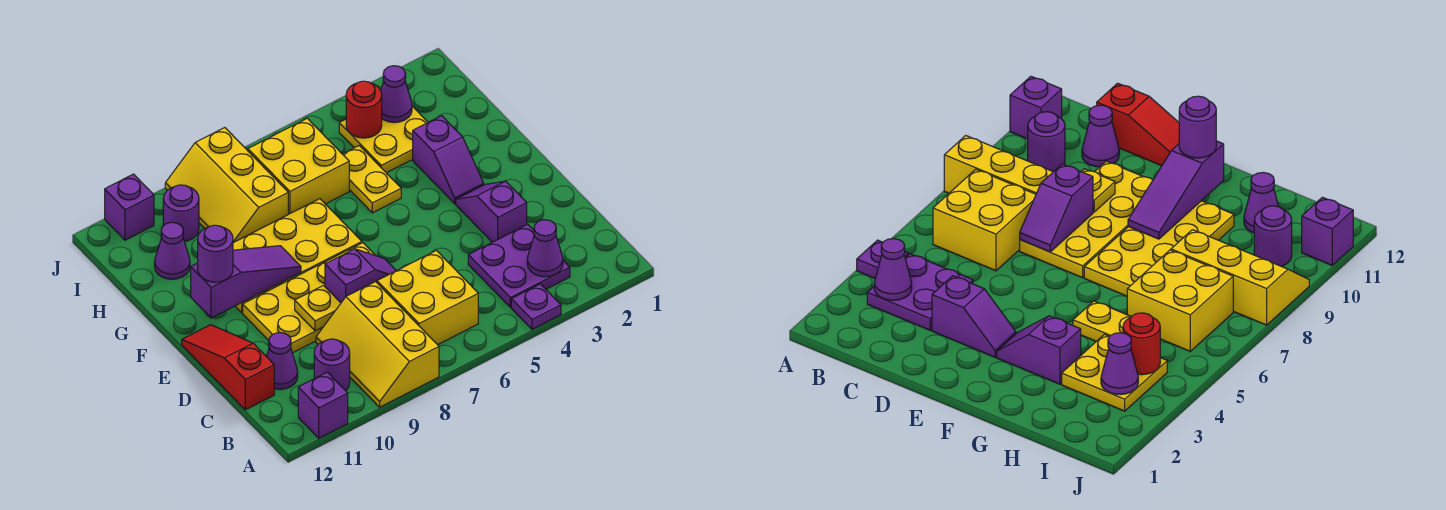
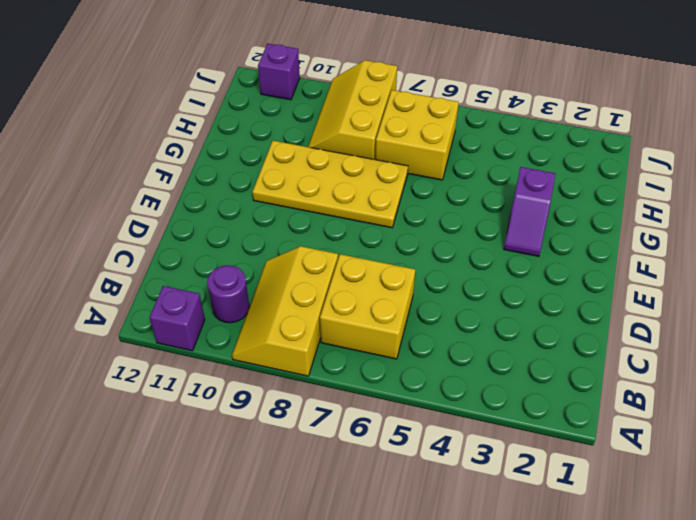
none -> purple plate A4 level 1
none -> purple plate B3:C4 level 1
none -> purple cone C11 level 1

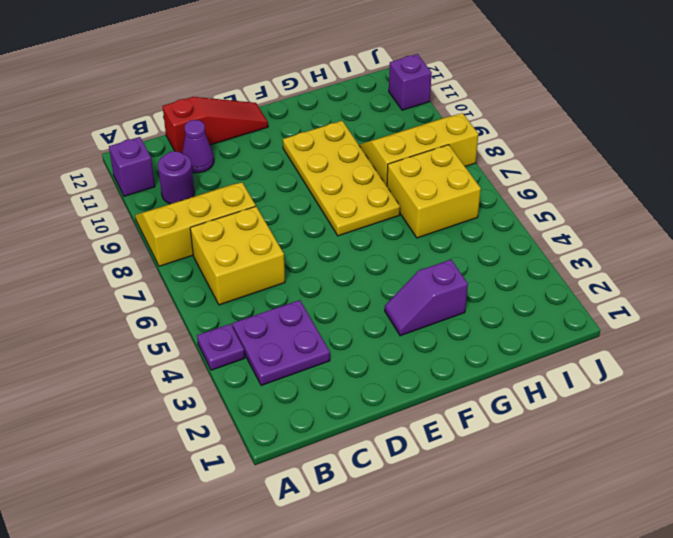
none -> purple slope D3:E3 level 1 top D
none -> yellow plate D7:E10 level 1
none -> yellow plate G5:H5 level 1

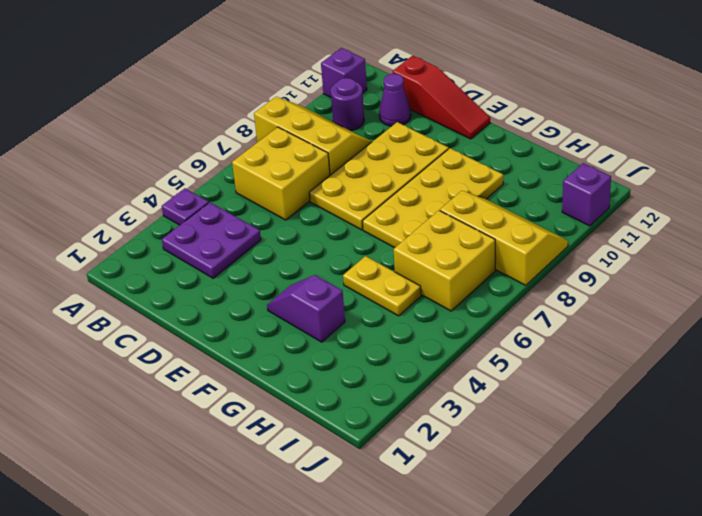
none -> purple slope D3:E3 level 1 top D
none -> yellow plate H3:I4 level 1
none -> purple cone H11 level 1

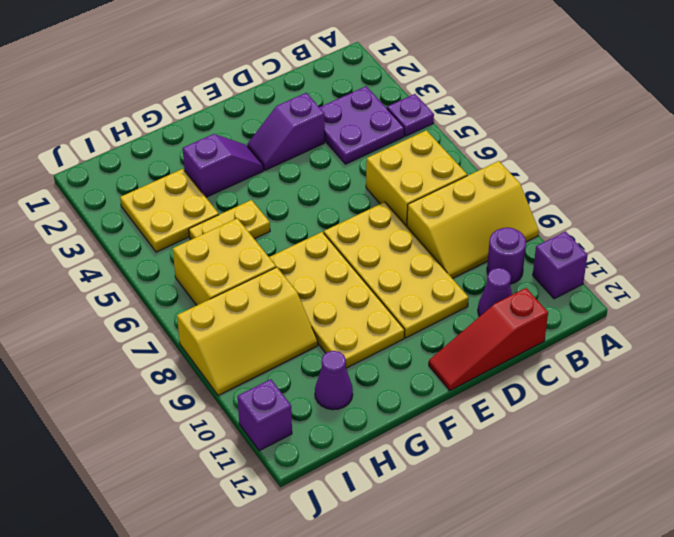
none -> purple round brick I10 level 1
none -> purple cone B3 level 2
none -> purple slope D7:D8 level 2 top 8

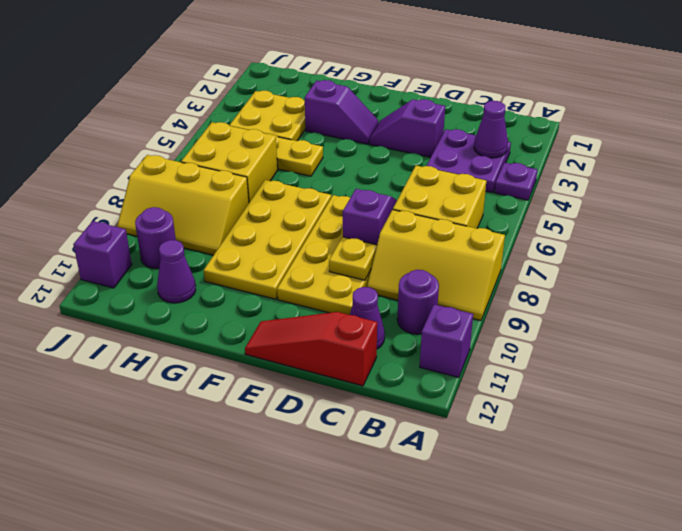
none -> purple slope F9:F11 level 2 top 11
none -> purple cone I3 level 2
none -> red round brick I4 level 2

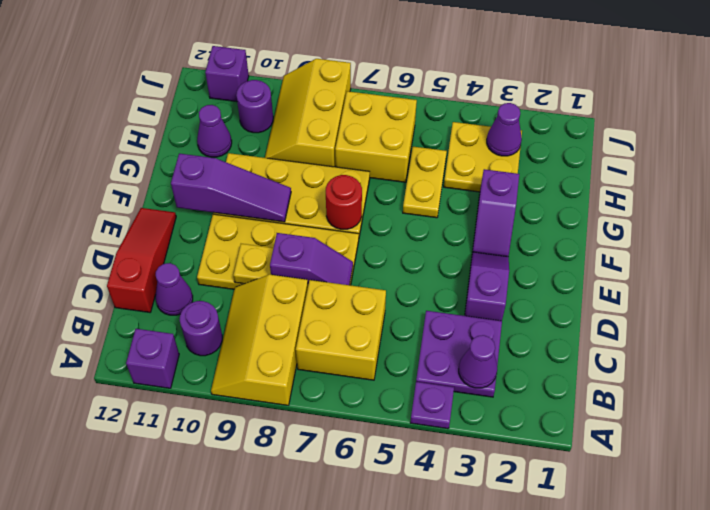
red round brick F7 level 2 -> red round brick I4 level 2
none -> purple round brick F11 level 3

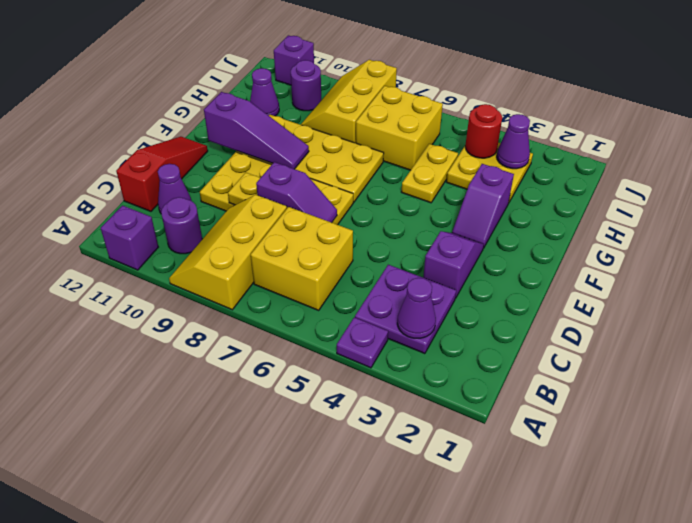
none -> purple round brick F11 level 3

